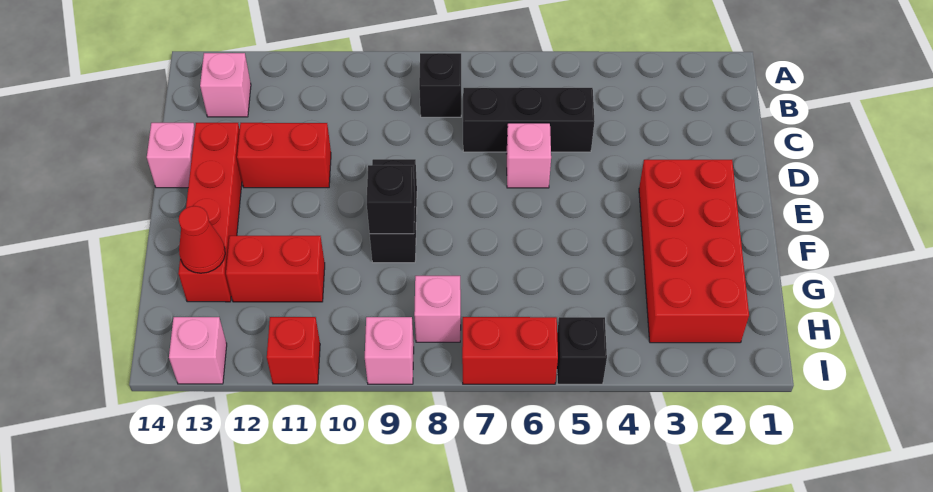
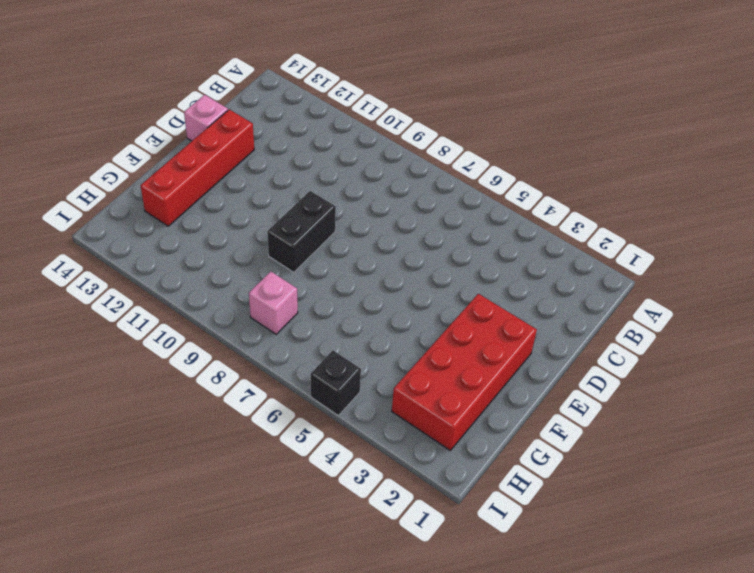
none -> black brick B8 level 1
none -> pink brick B13 level 1
none -> black brick C5:C7 level 1

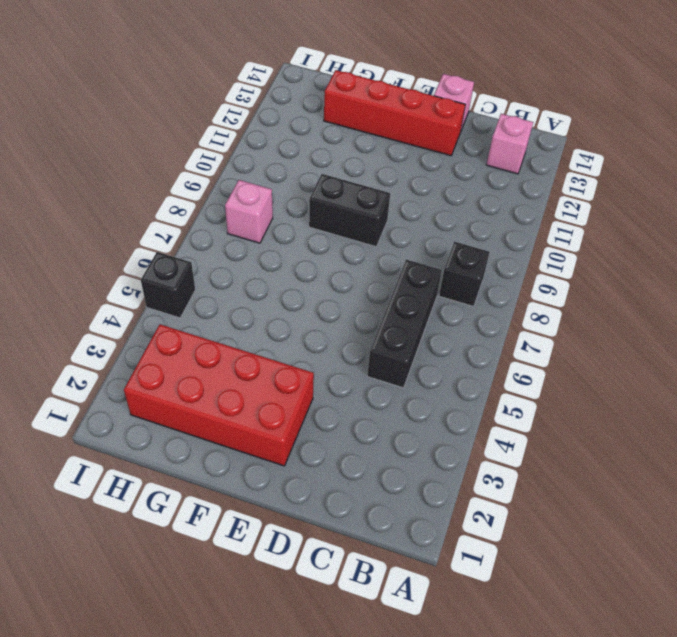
none -> pink brick D6 level 1
none -> red brick D11:D12 level 1
none -> red brick G11:G12 level 1

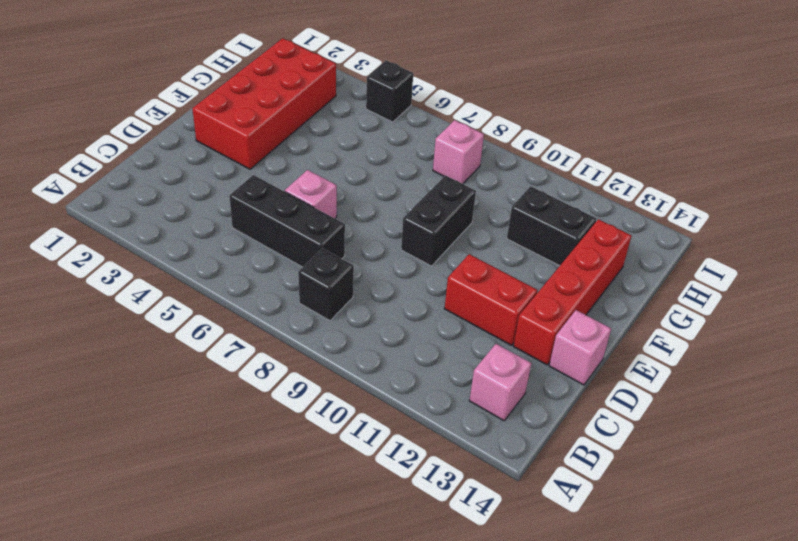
black brick G11:G12 level 1 -> red brick G11:G12 level 1
none -> red brick I6:I7 level 1
none -> pink brick I9 level 1
none -> red brick I11 level 1

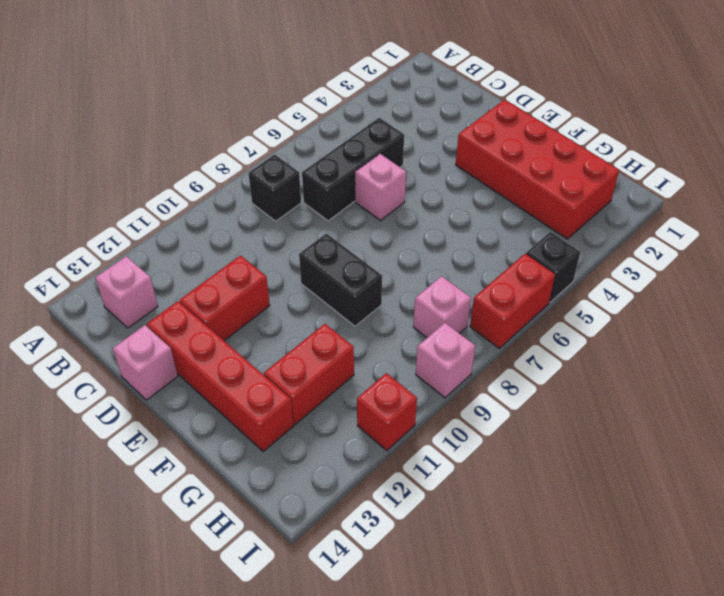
none -> pink brick I13 level 1
none -> black brick F9 level 2
none -> red cone G13 level 2

